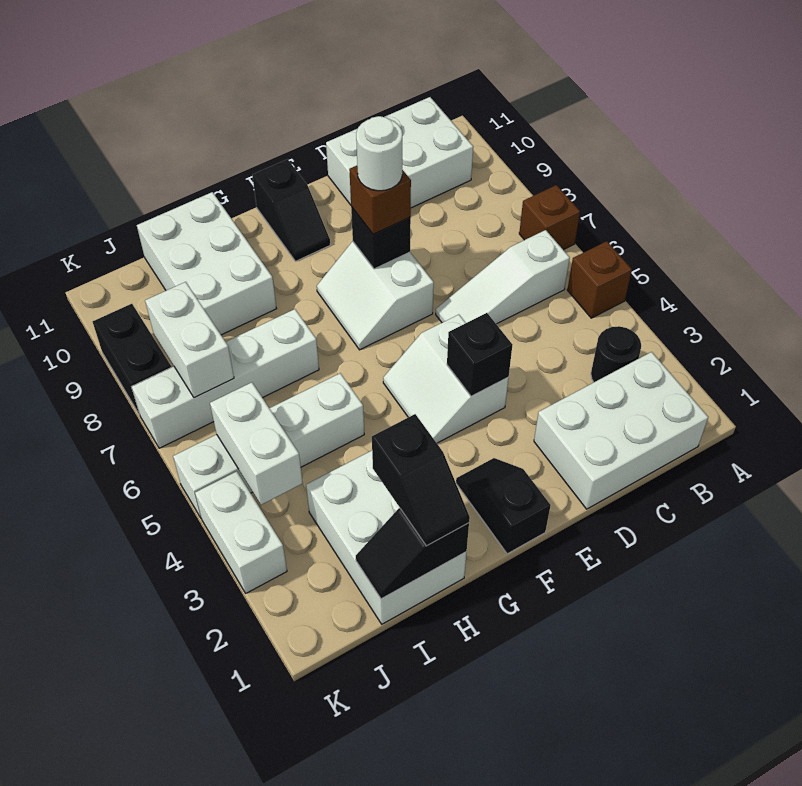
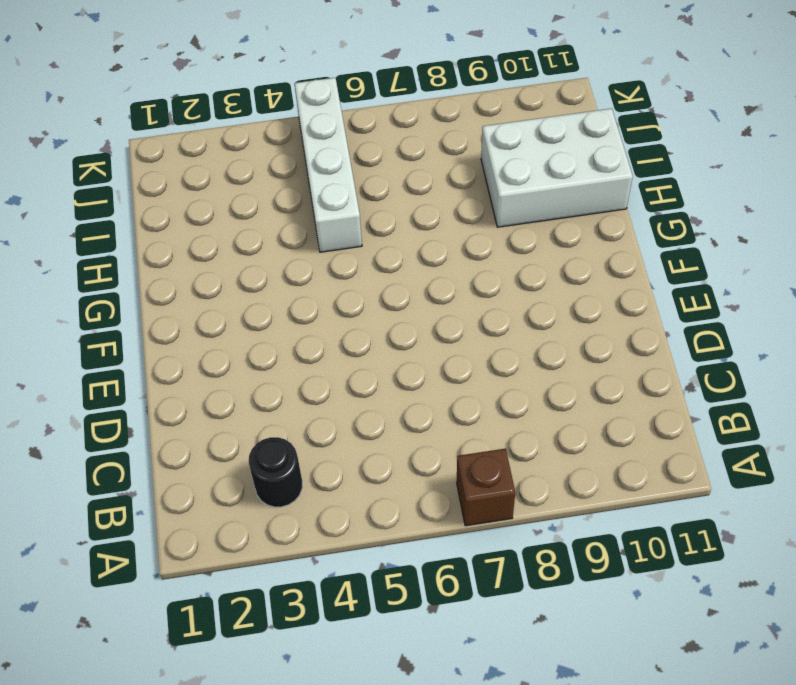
none -> brown brick A5 level 1
none -> white brick B1:D2 level 1
none -> white slope B6:D6 level 1 top B

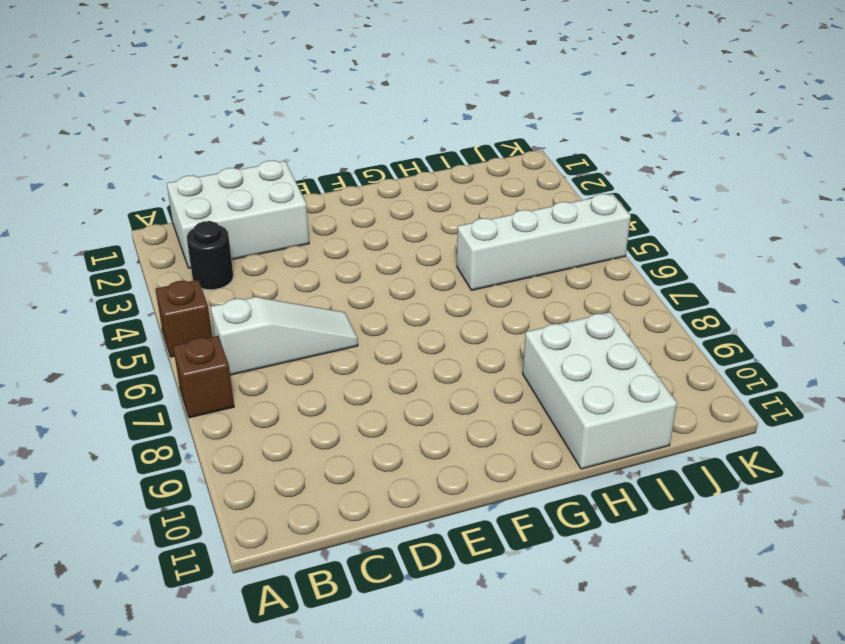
none -> white brick B10:D11 level 1
none -> white slope E4:F5 level 1 top E
none -> white slope E7:F8 level 1 top E

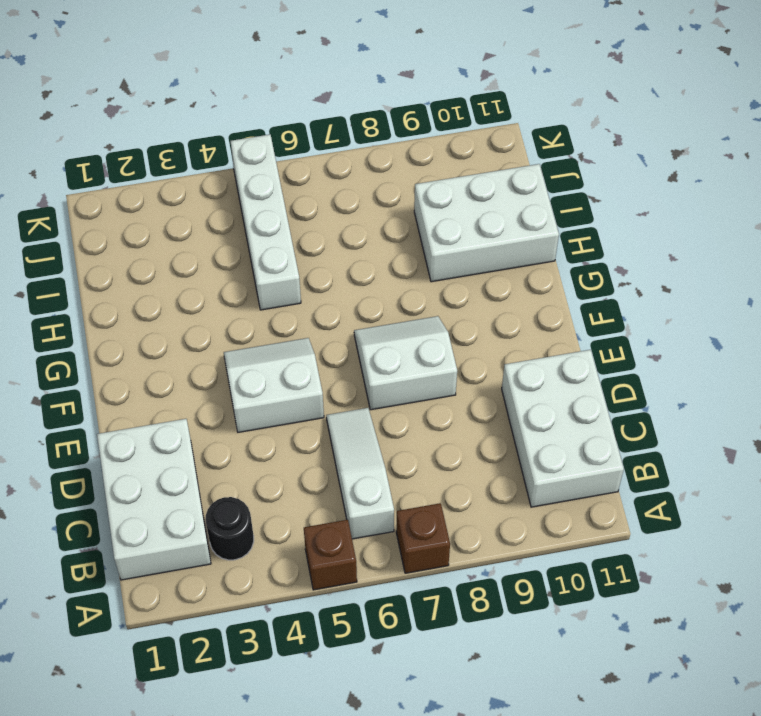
none -> black slope F1:F2 level 1 top 1
none -> black slope F10:F11 level 1 top 11
none -> white brick H1:I3 level 1

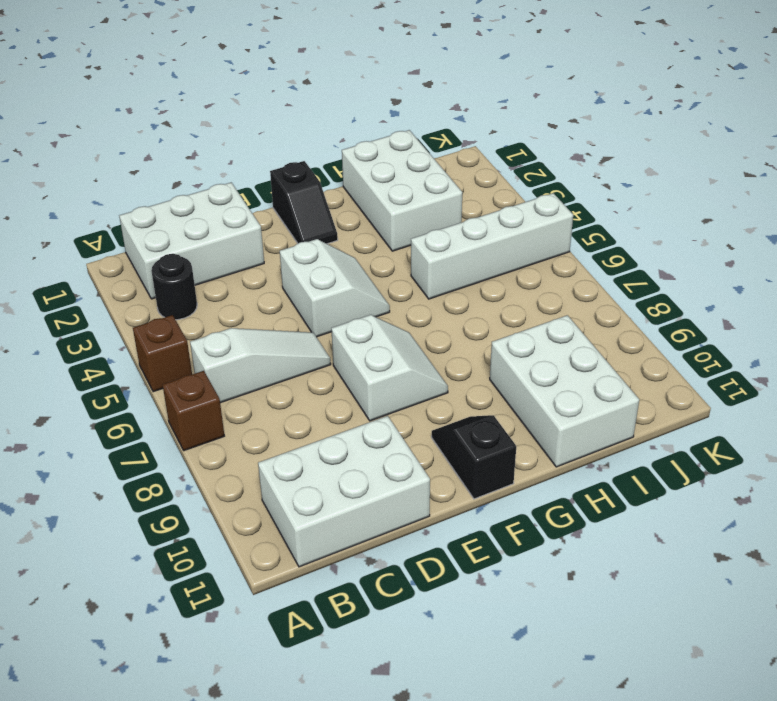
none -> white brick H7:K7 level 1
none -> white brick K3:K4 level 1
none -> black brick K8:K9 level 1

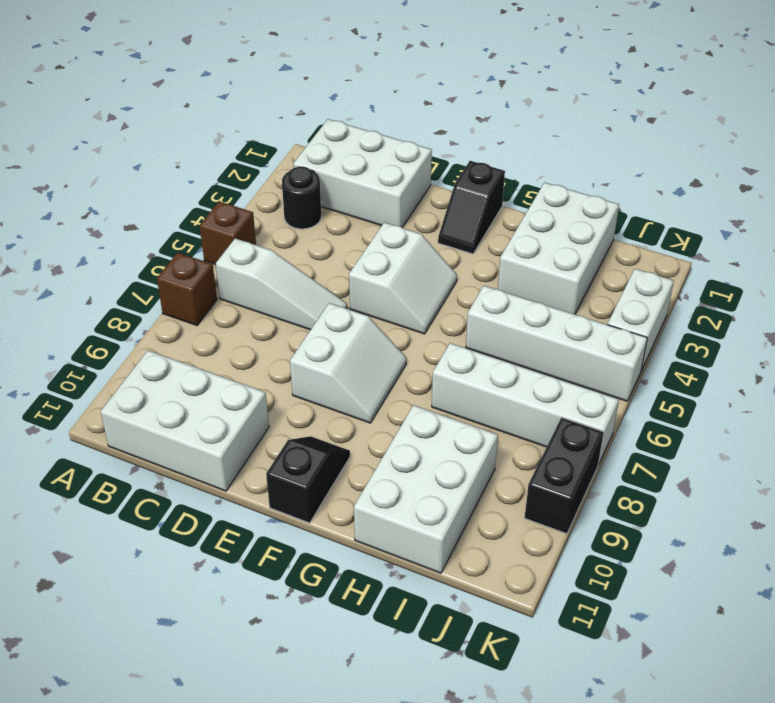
none -> black brick E4 level 2
none -> black brick E8 level 2
none -> black slope H1:I1 level 2 top H

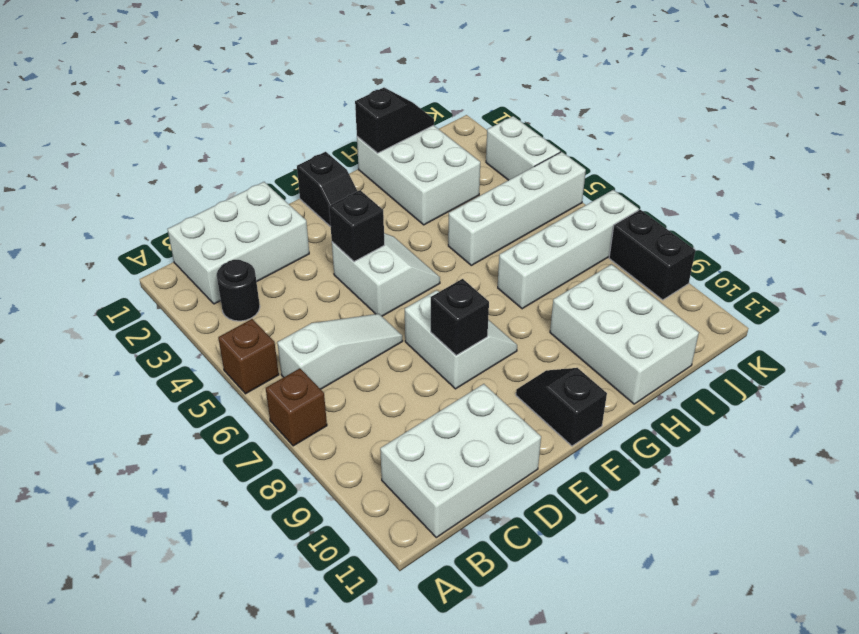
none -> white brick J4:J5 level 2
none -> white brick J7:J8 level 2
none -> brown brick E8 level 3

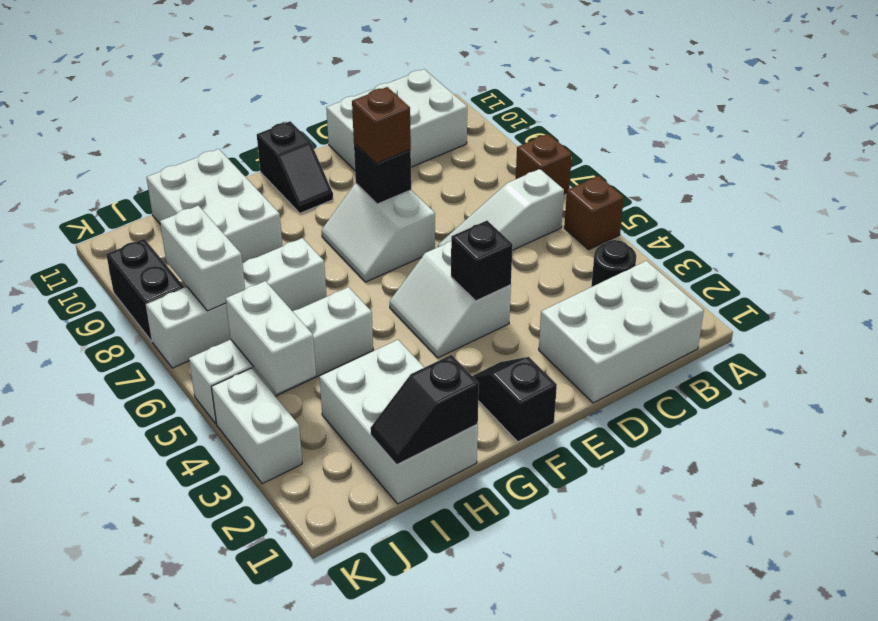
none -> black slope H1:H2 level 3 top 2
none -> white round brick E8 level 4

